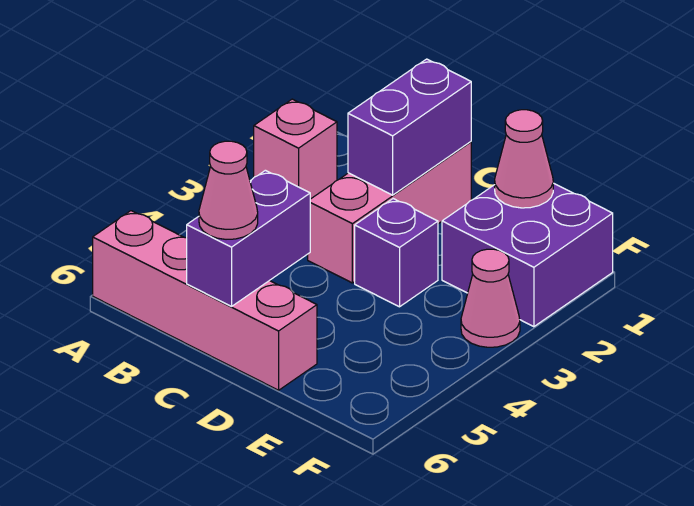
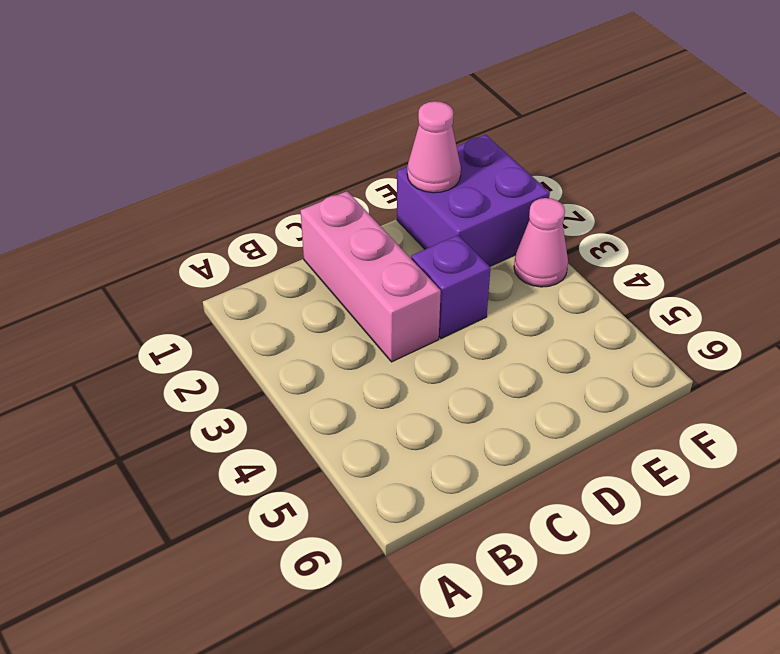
none -> pink brick A2 level 1
none -> pink brick A6:D6 level 1

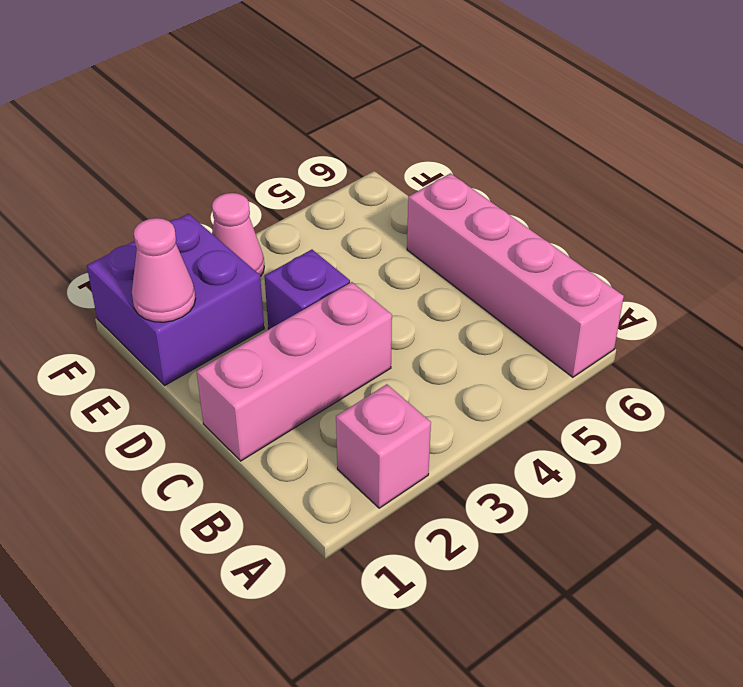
none -> purple brick C1:C2 level 2
none -> purple brick C5:C6 level 2

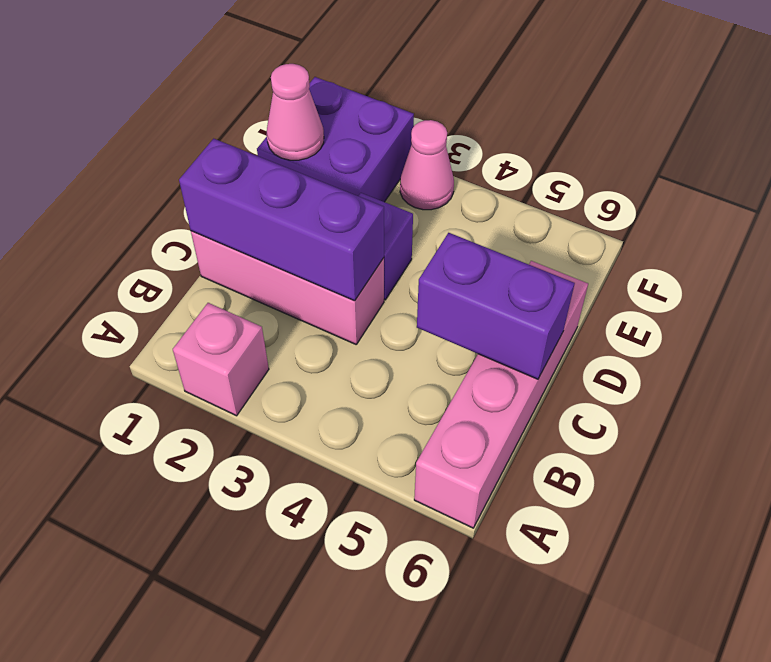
purple brick C1:C3 level 2 -> purple brick C1:C2 level 2
none -> pink cone C6 level 3

